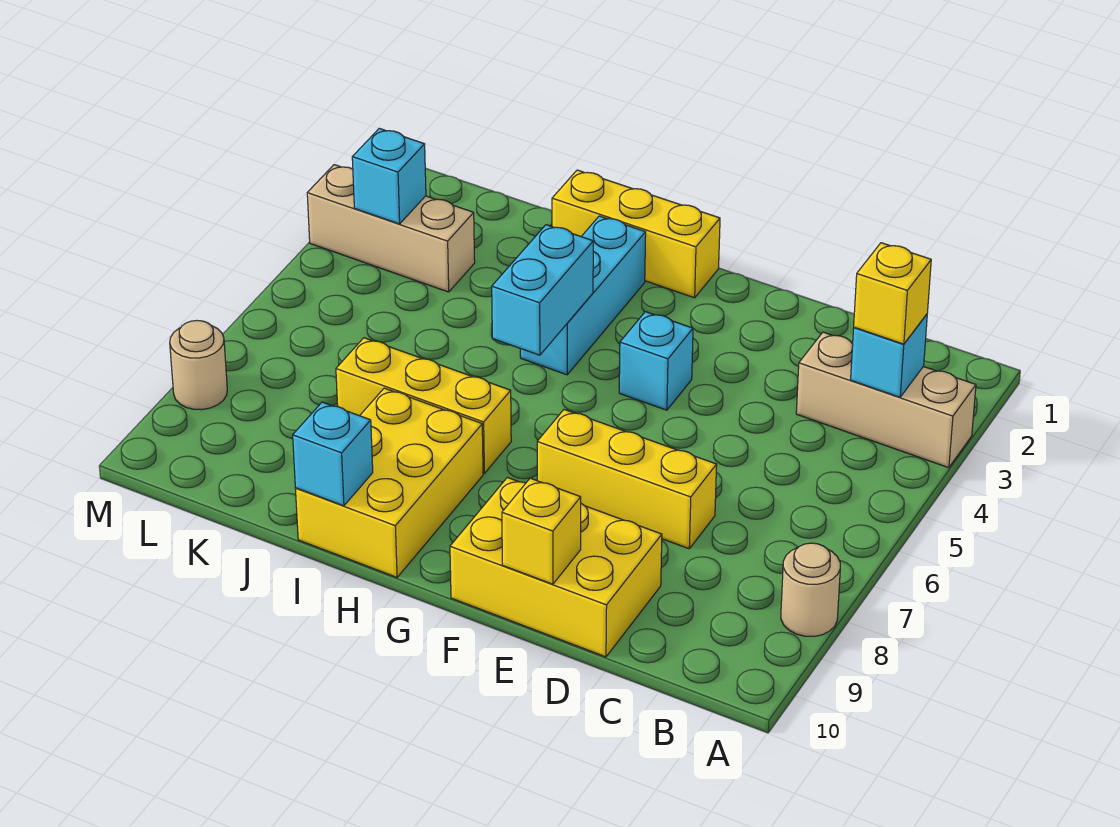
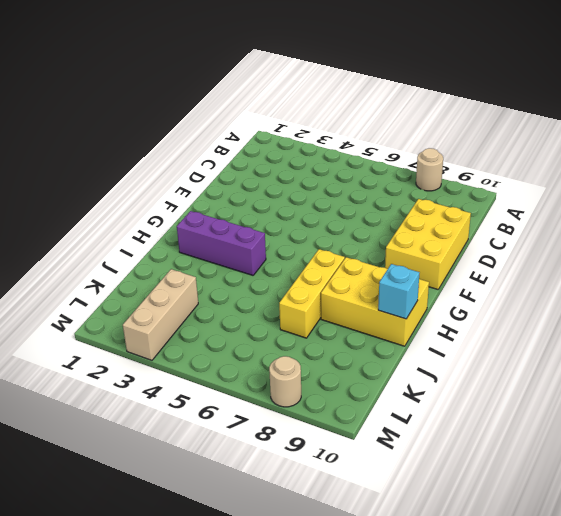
purple brick H2:H4 level 1 -> cyan brick H2:H4 level 1
none -> tan brick A3:C3 level 1
none -> yellow brick D7:F7 level 1
none -> cyan brick F4 level 1

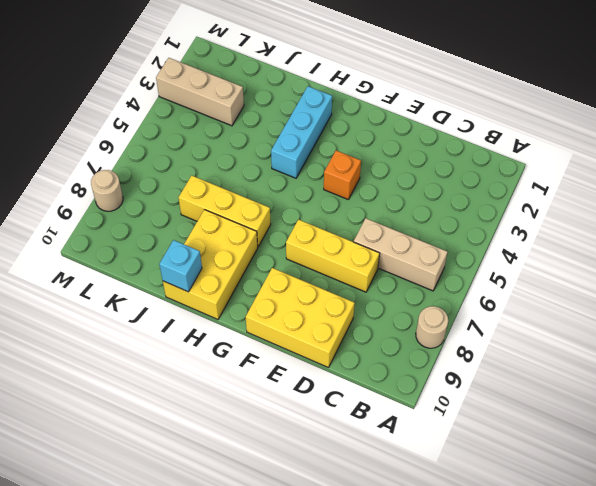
tan brick B6:D6 level 1 -> tan brick A3:C3 level 1
orange brick F4 level 1 -> cyan brick F4 level 1
none -> yellow brick G1:I1 level 1
none -> cyan brick B3 level 2
none -> yellow brick E10 level 2

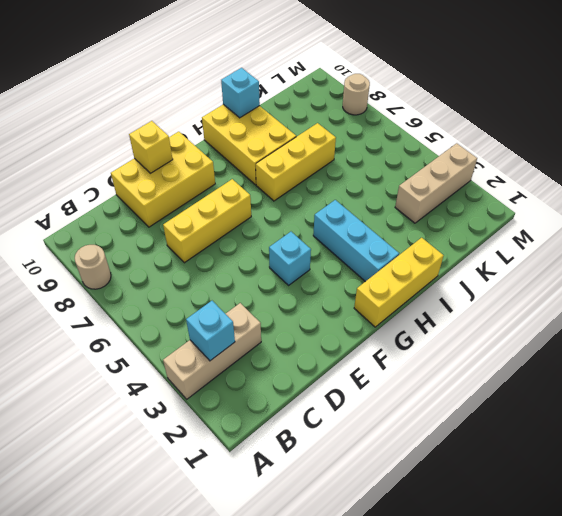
none -> cyan brick H4:H5 level 2
none -> cyan brick L3 level 2
none -> yellow brick B3 level 3

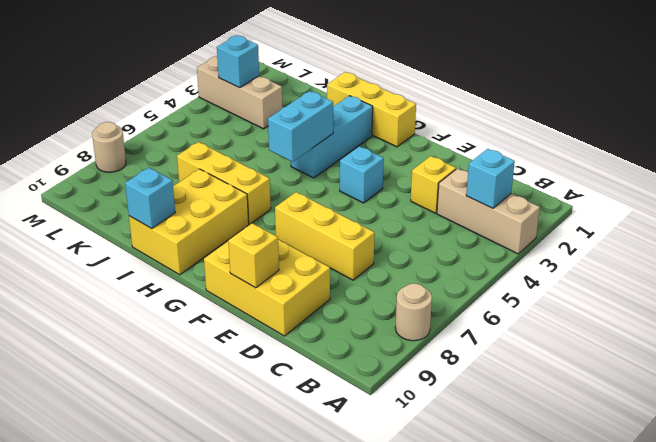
yellow brick D3 level 1 -> yellow brick B3 level 3

